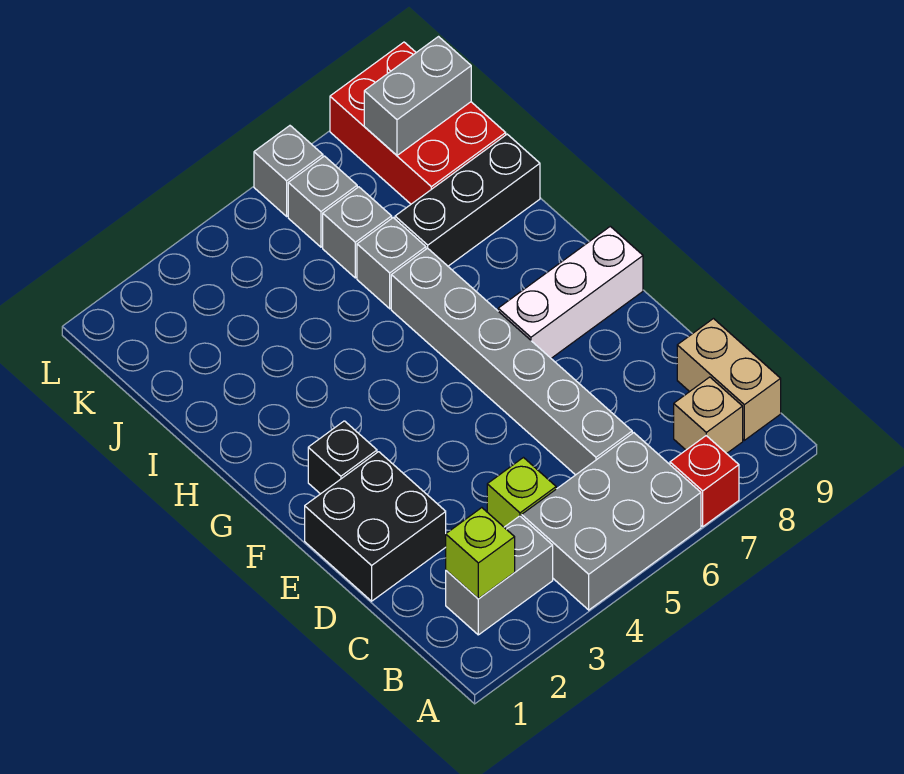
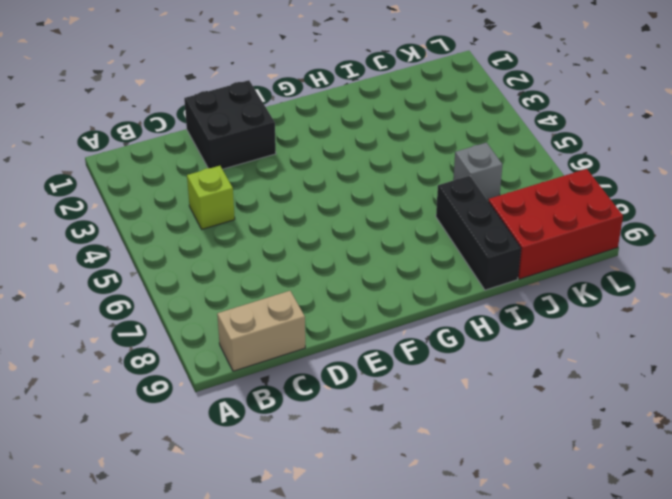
none -> grey brick A4:B6 level 1
none -> red brick A7 level 1
none -> grey brick B2:B3 level 1

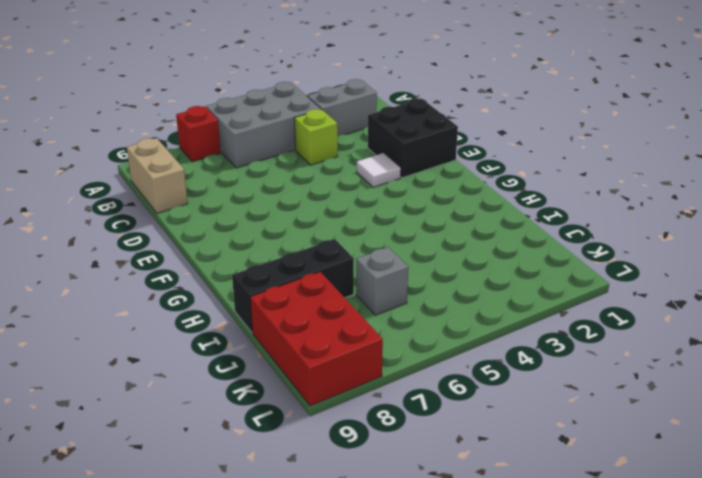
white tile E3 level 1 -> none
none -> tan brick B8 level 1
none -> grey brick C6:H6 level 1
none -> black brick F2 level 1

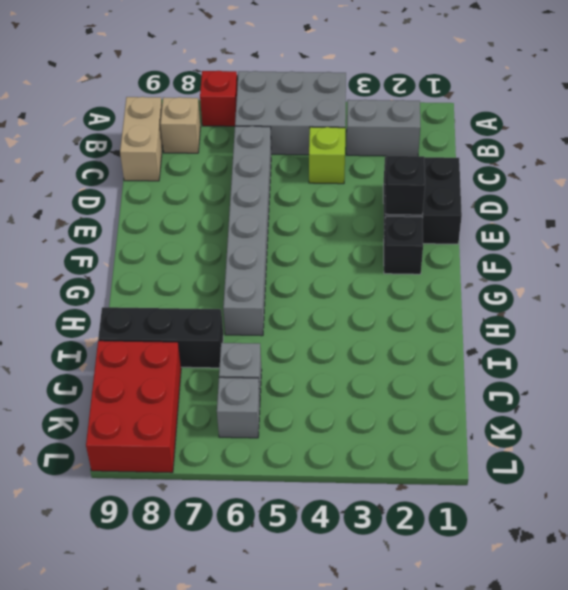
black brick E2 level 2 -> none
none -> white brick F7:F9 level 1
none -> grey brick I6 level 1
none -> grey brick L6 level 1

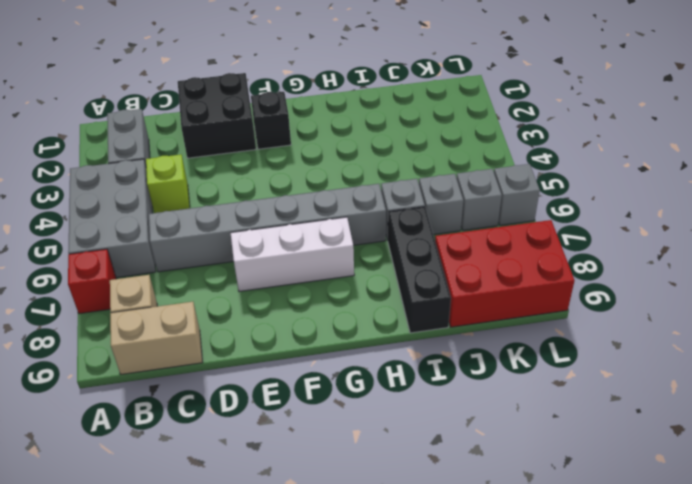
white brick E7:G7 level 1 -> white brick F7:F9 level 1
none -> lime brick B2 level 2
none -> grey brick K8:K9 level 2

